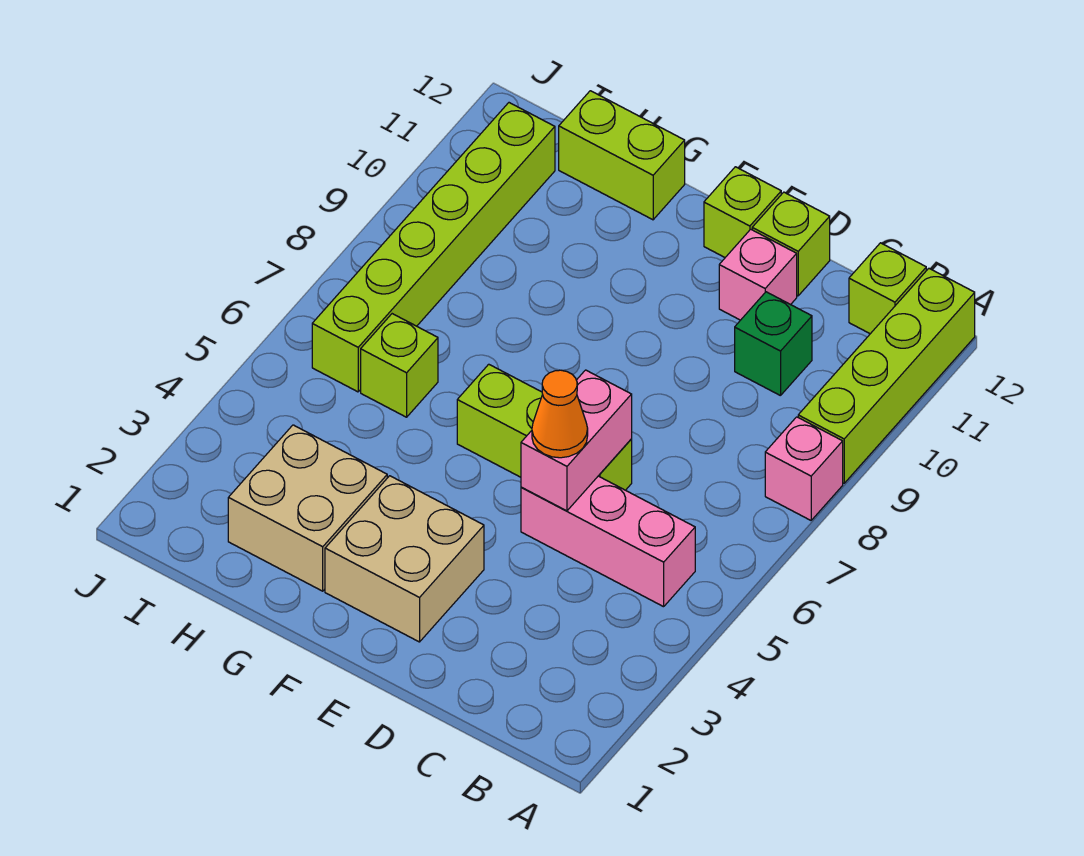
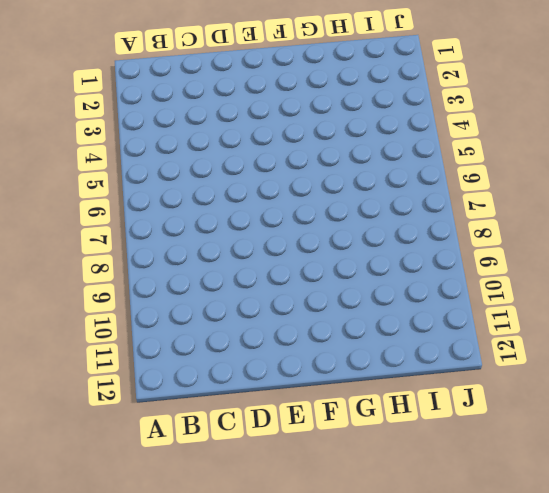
none -> pink brick A8 level 1
none -> lime brick A9:A12 level 1
none -> pink brick B5:D5 level 1

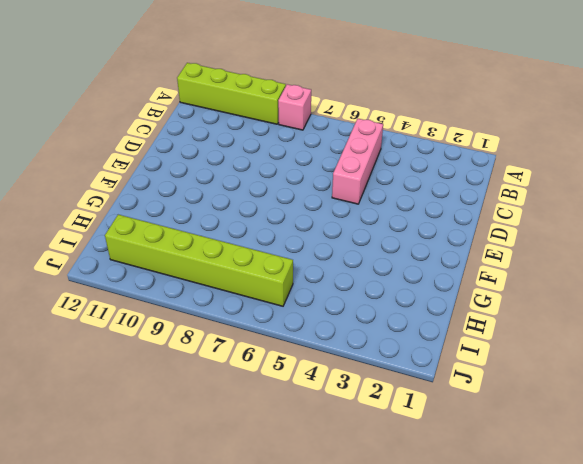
none -> lime brick B12 level 1
none -> green brick C10 level 1
none -> lime brick D6:F6 level 1

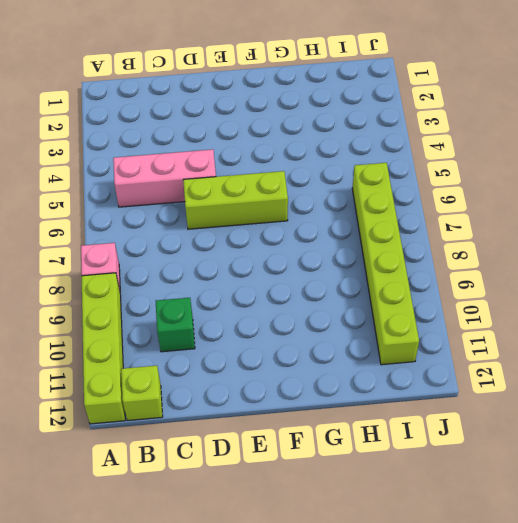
none -> pink brick D11 level 1
none -> lime brick D12 level 1
none -> tan brick E2:F3 level 1

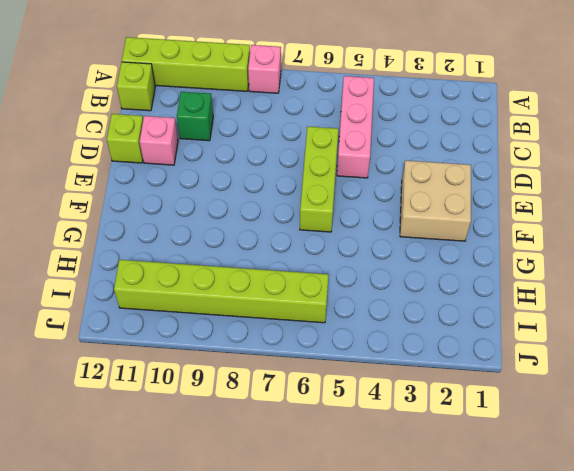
none -> lime brick E12 level 1
none -> tan brick G2:H3 level 1
none -> lime brick G12:H12 level 1

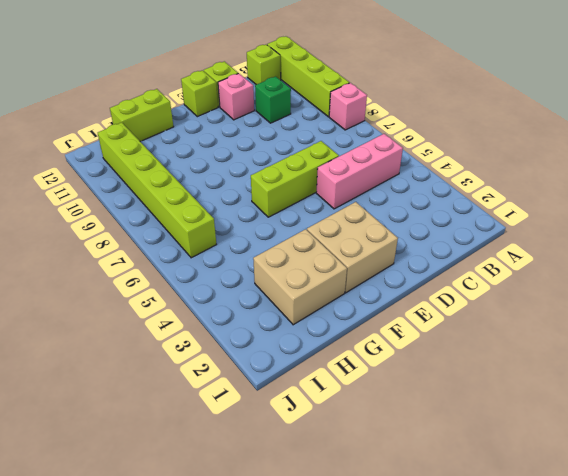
none -> lime brick H6 level 1
none -> pink brick D5:D6 level 2
none -> orange cone D5 level 3

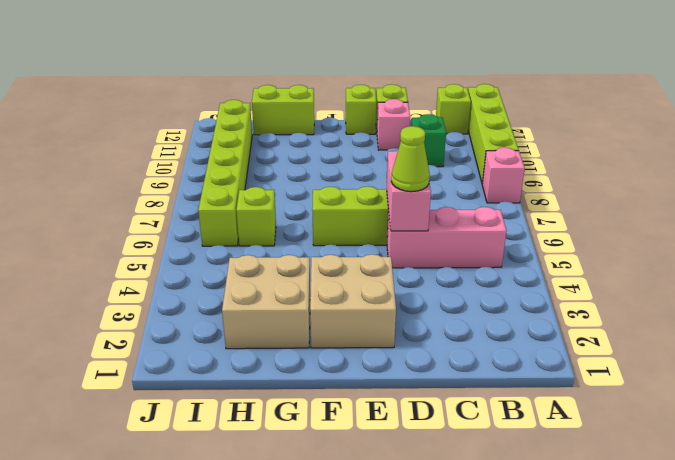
lime cone D5 level 3 -> orange cone D5 level 3

